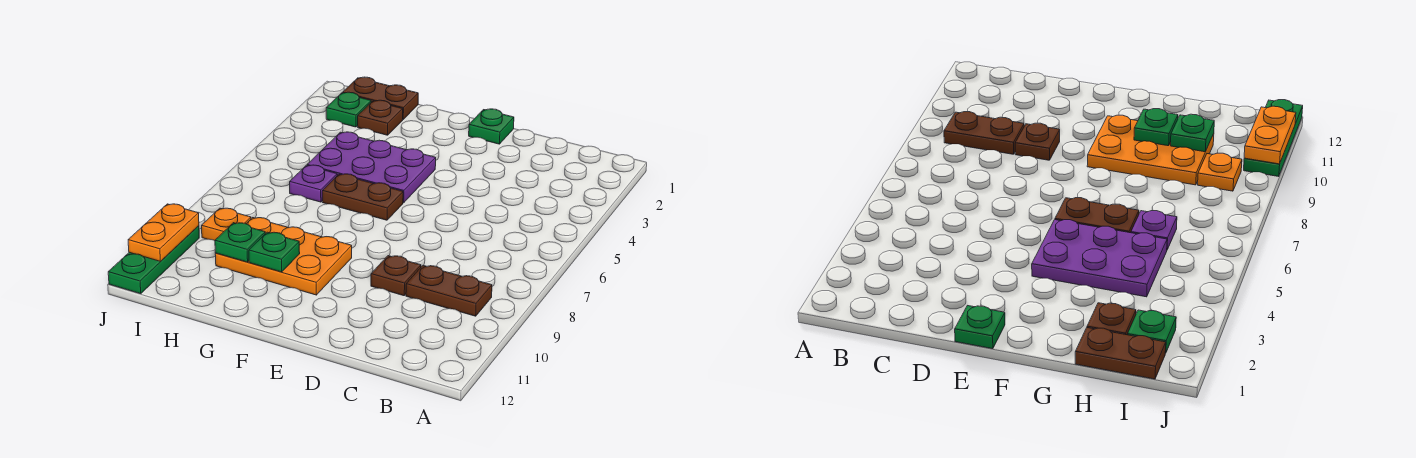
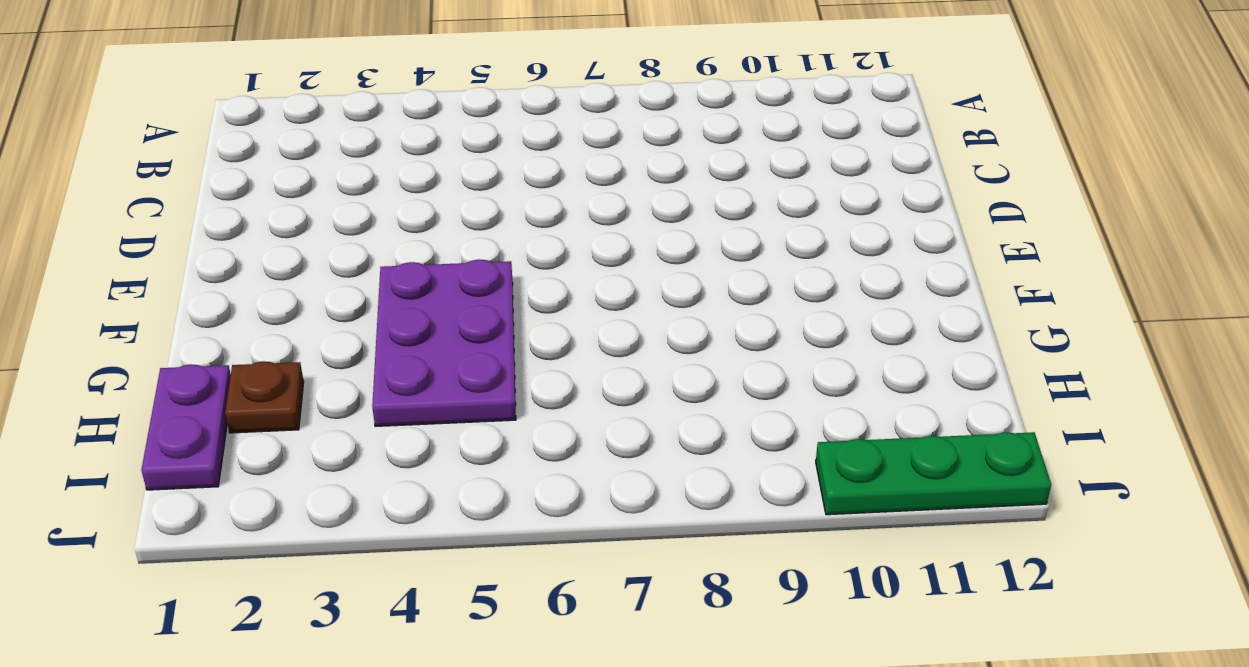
purple plate H1:I1 level 1 -> brown plate H1:I1 level 1
none -> brown plate B9:C9 level 1
none -> brown plate D9 level 1
none -> green plate E1 level 1

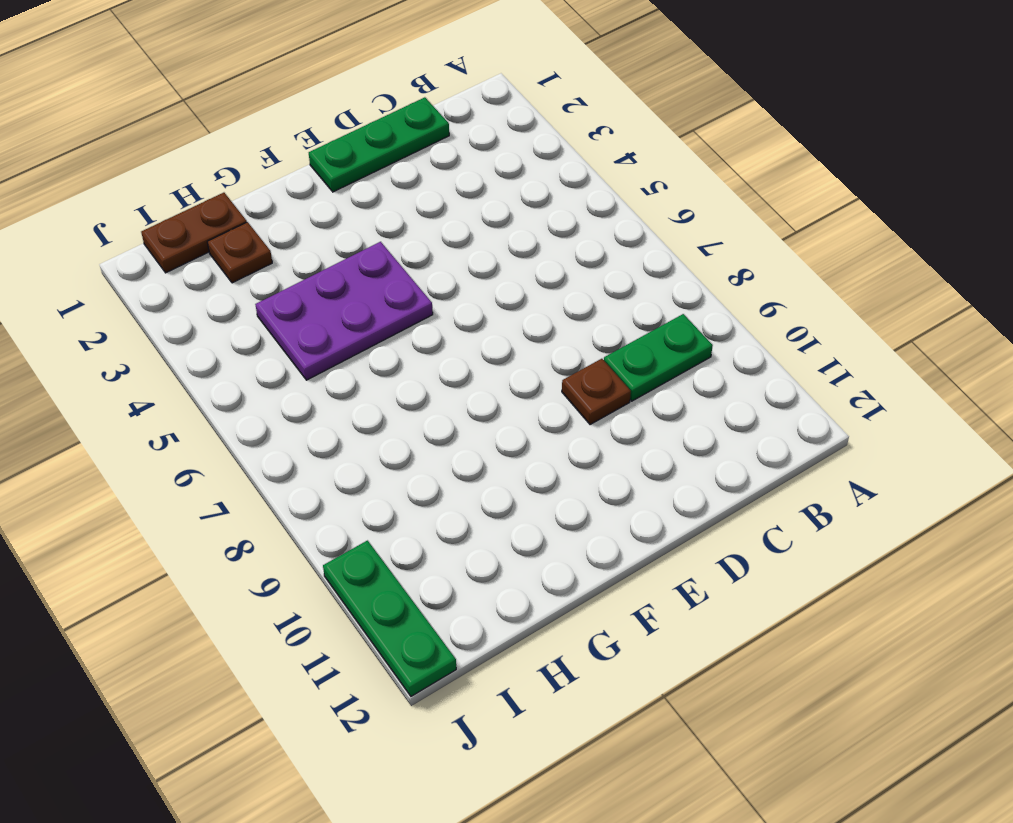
green plate B9:C9 level 1 -> brown plate B9:C9 level 1
green plate C1:E1 level 1 -> green plate E1 level 1
none -> brown plate F6:G6 level 1
none -> orange plate F9:H10 level 1
none -> purple plate H6 level 1

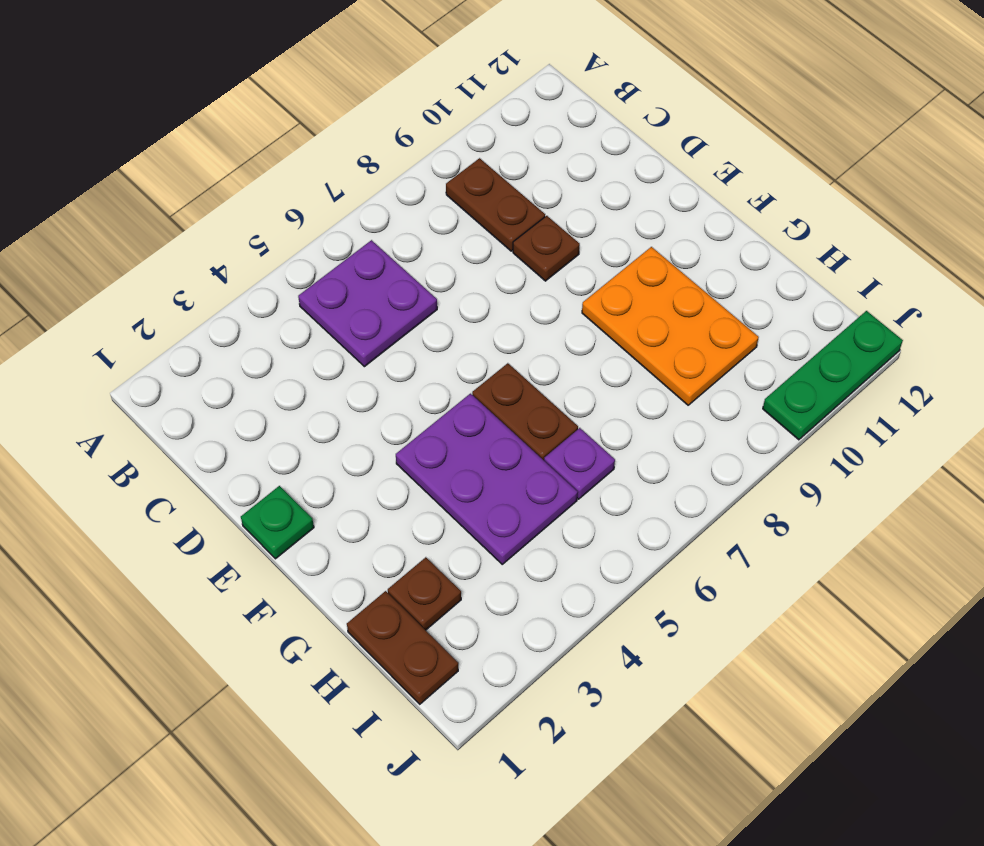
purple plate B5:C6 level 1 -> none
none -> green plate I2 level 1
none -> orange plate I9 level 1
none -> green plate G10 level 2

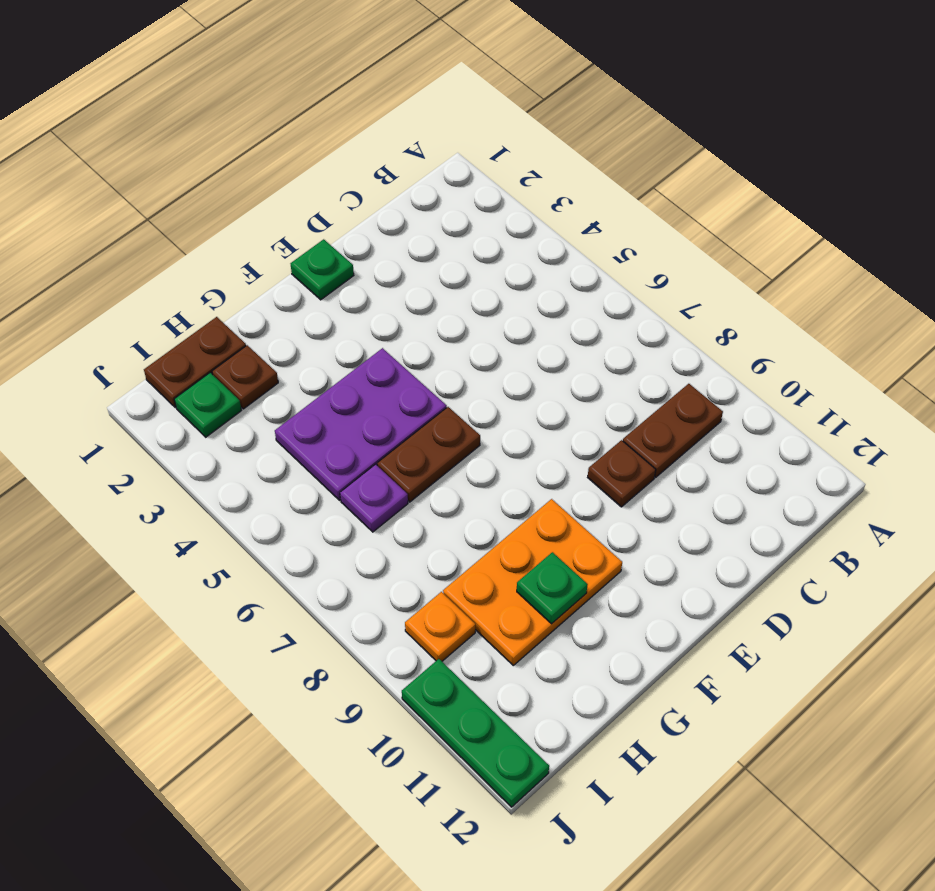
none -> green plate H10 level 2
none -> orange plate J10:J11 level 2

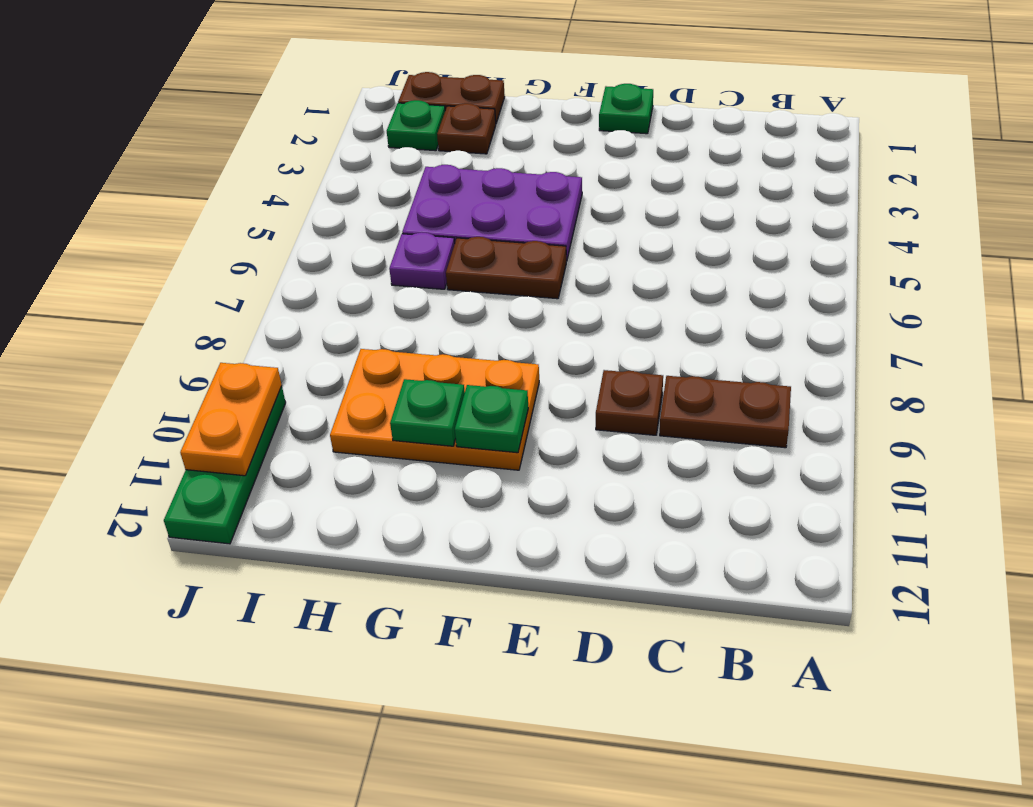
green plate F10 level 2 -> green plate H10 level 2
none -> orange plate I9 level 1

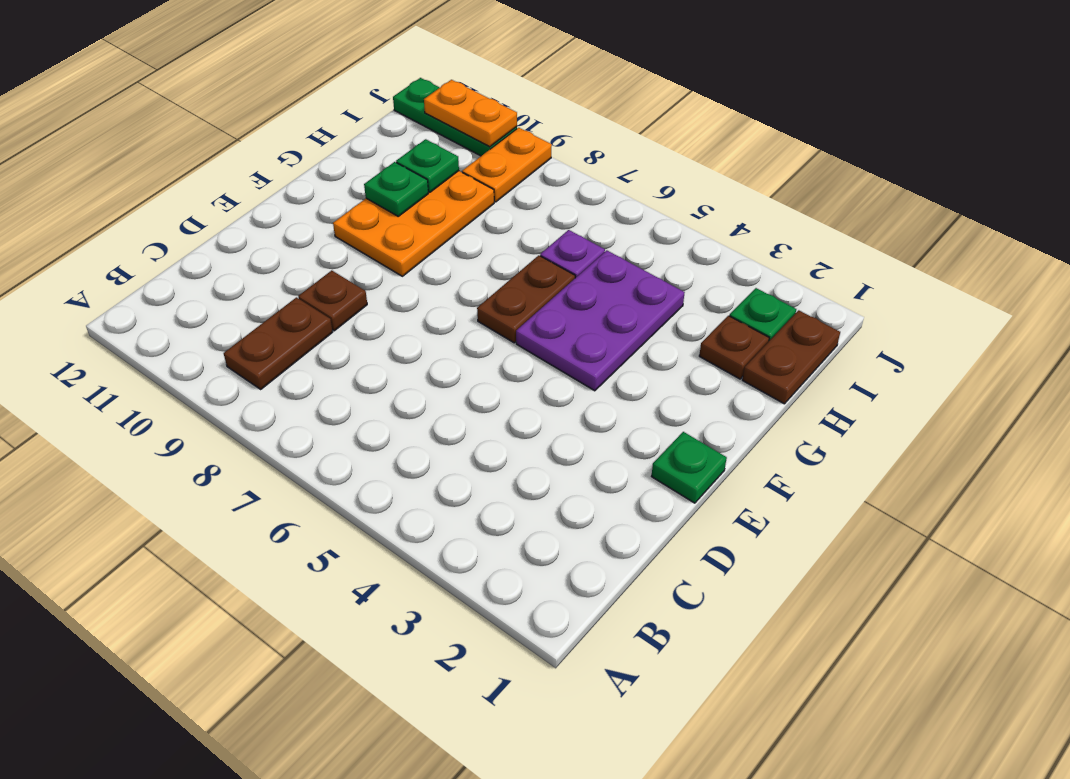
orange plate I9:J9 level 1 -> orange plate I9 level 1

